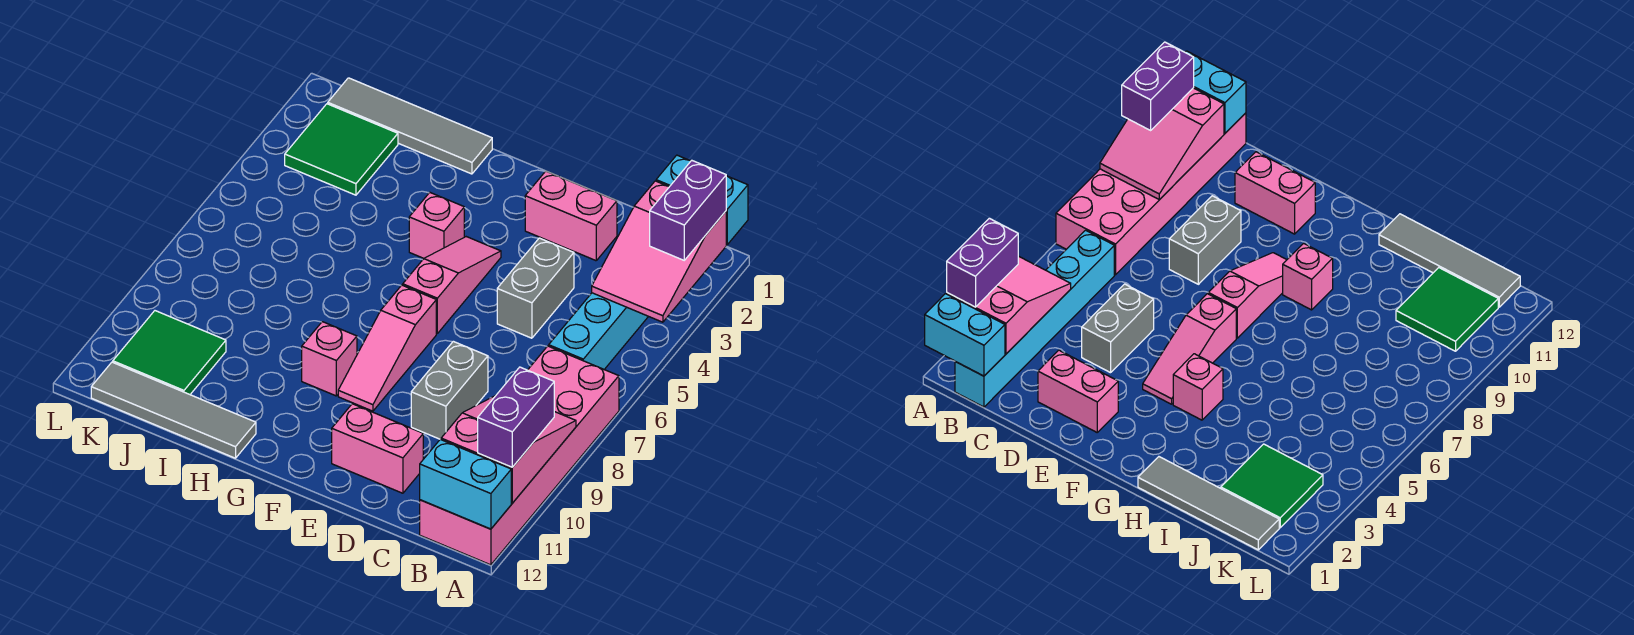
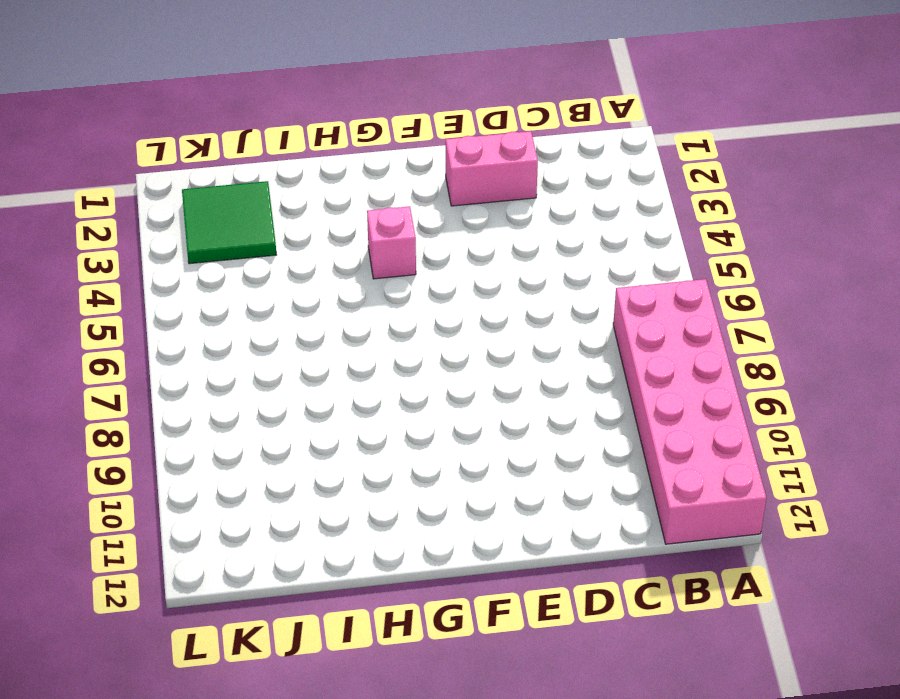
none -> cyan brick B1:B6 level 1
none -> grey brick D4:D5 level 1
none -> grey brick D8:D9 level 1

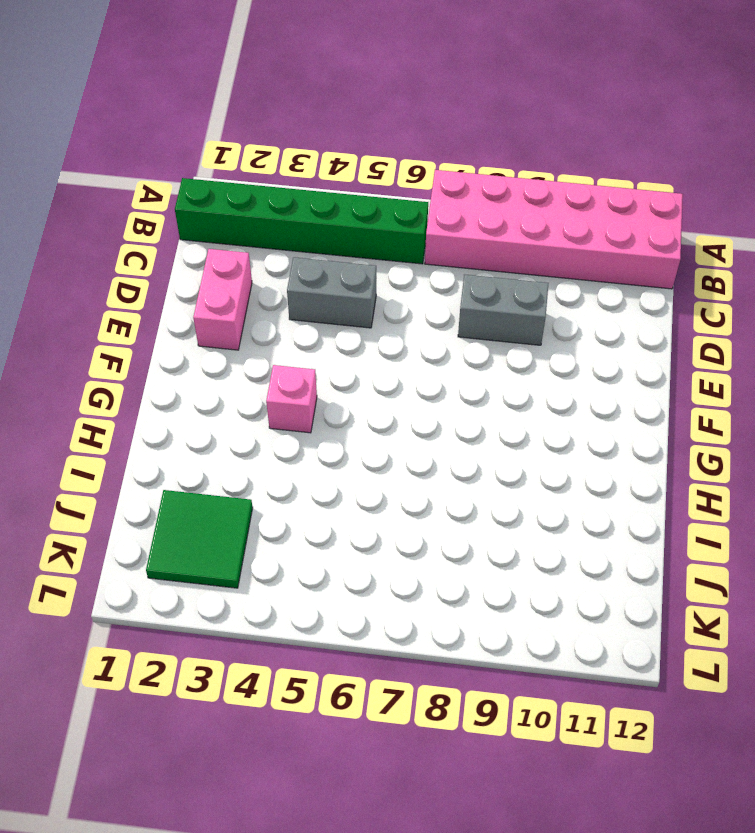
green brick B1:B6 level 1 -> cyan brick B1:B6 level 1
none -> pink brick D11:E11 level 1
none -> pink slope F4:F6 level 1 top 6
none -> pink slope F7:F9 level 1 top 7

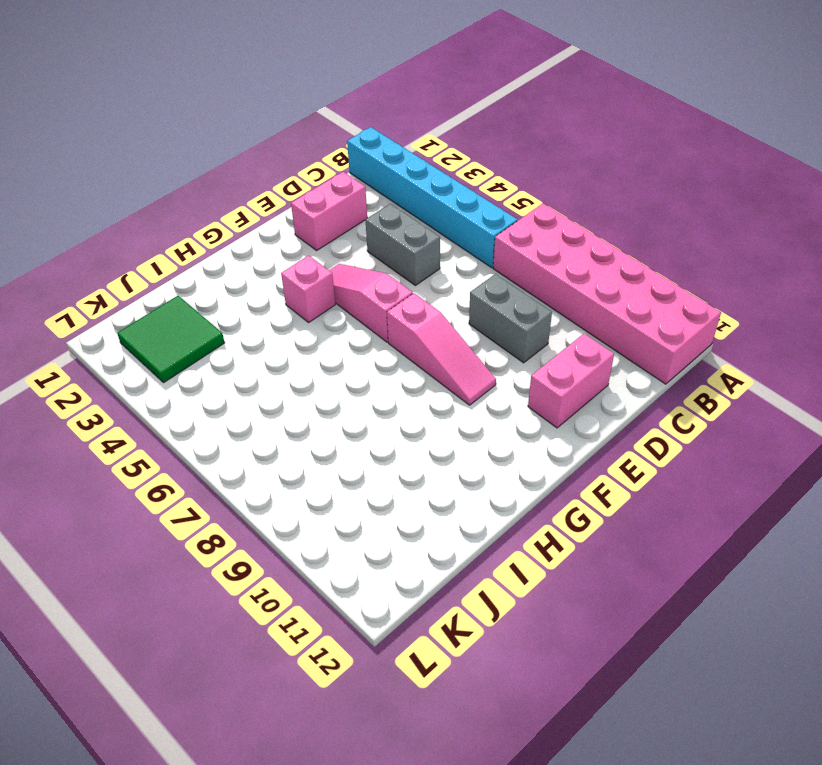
none -> pink brick G9 level 1
none -> grey tile H1:K1 level 1
none -> grey tile H12:K12 level 1

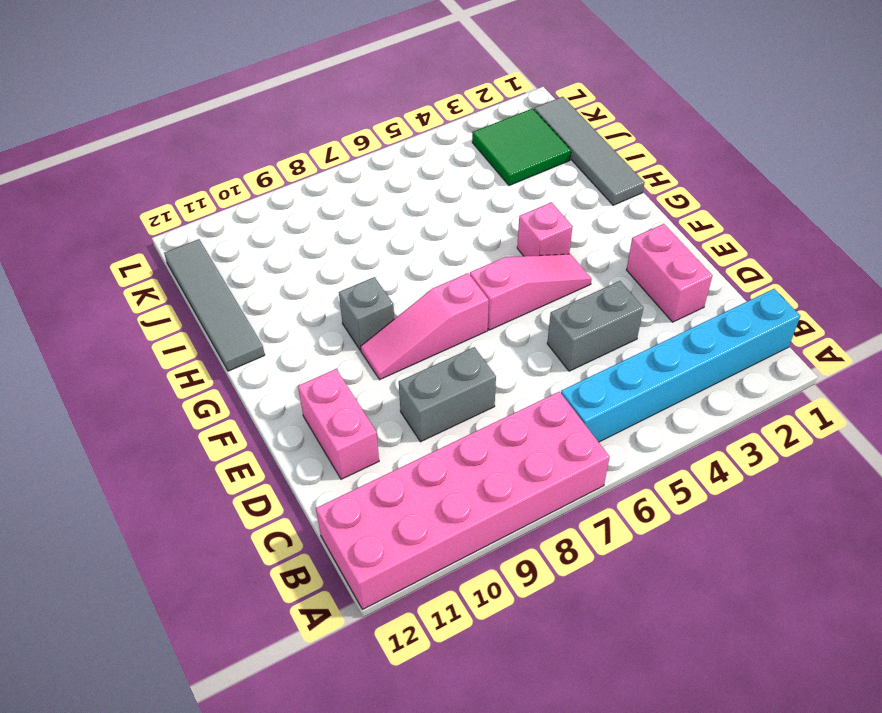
grey brick G9 level 1 -> pink brick G9 level 1
none -> green tile J10:K11 level 1
none -> cyan brick A1:B1 level 2
none -> pink slope A2:B4 level 2 top 2

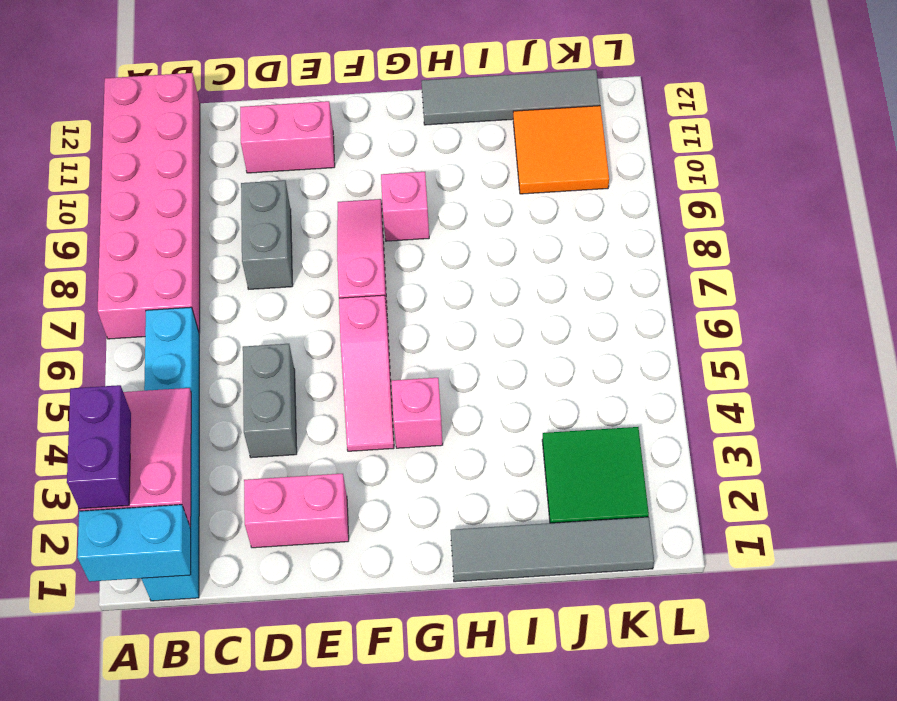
orange tile J10:K11 level 1 -> green tile J10:K11 level 1
none -> pink slope A9:B11 level 2 top 11
none -> cyan brick A12:B12 level 2
none -> purple brick A10:A11 level 3

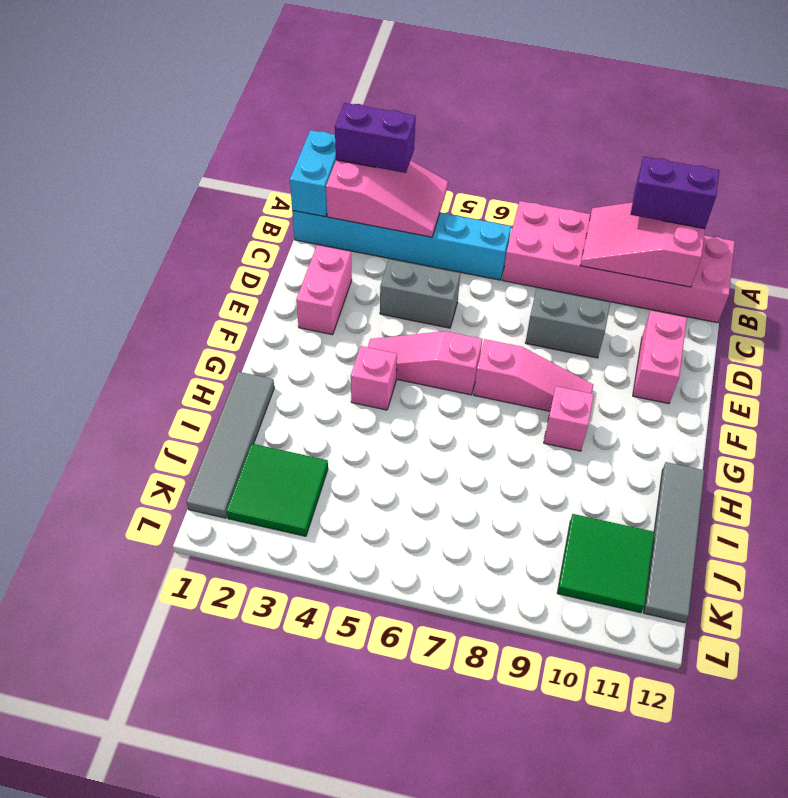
none -> cyan brick A12:B12 level 2

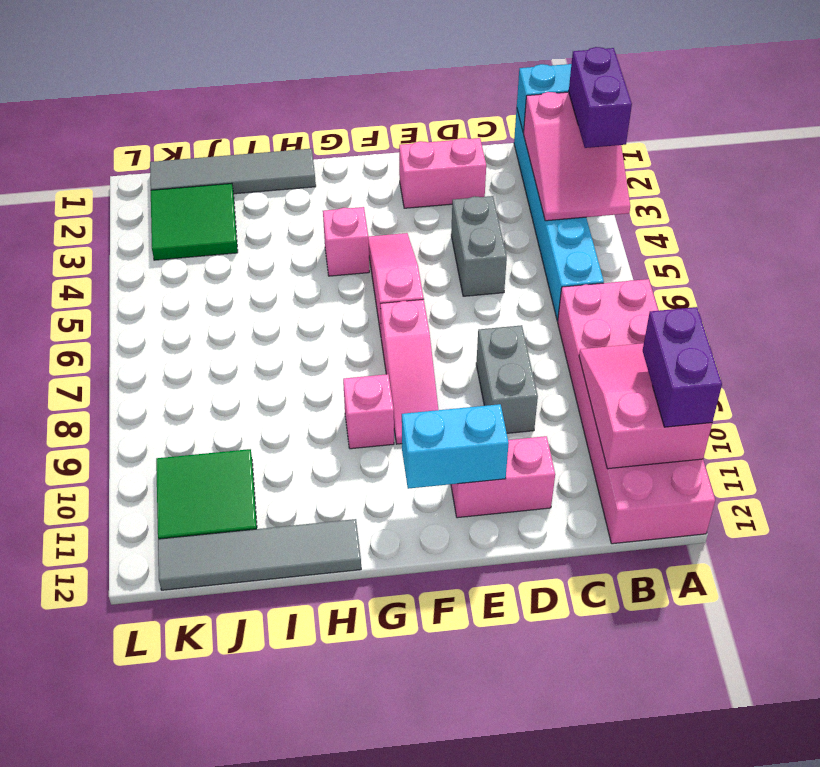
cyan brick E11:F11 level 2 -> cyan brick A12:B12 level 2

